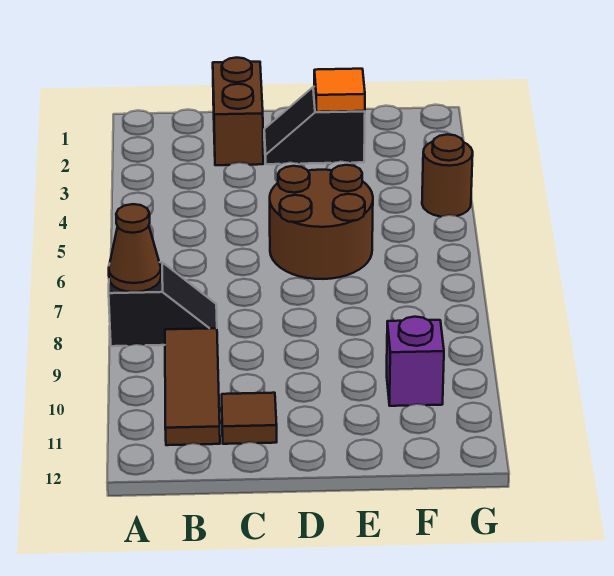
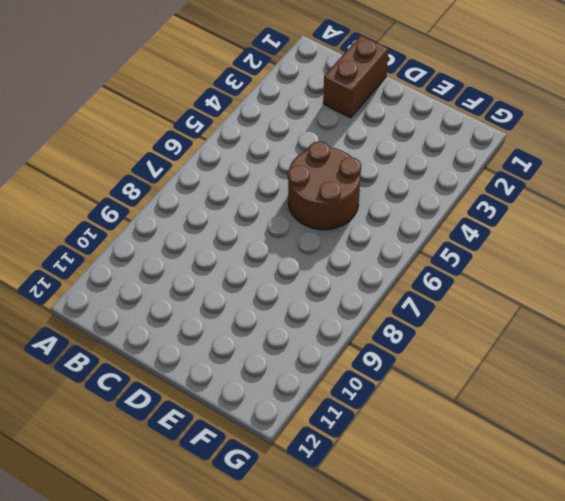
none -> black slope A8:B8 level 1 top A
none -> brown tile B9:B11 level 1

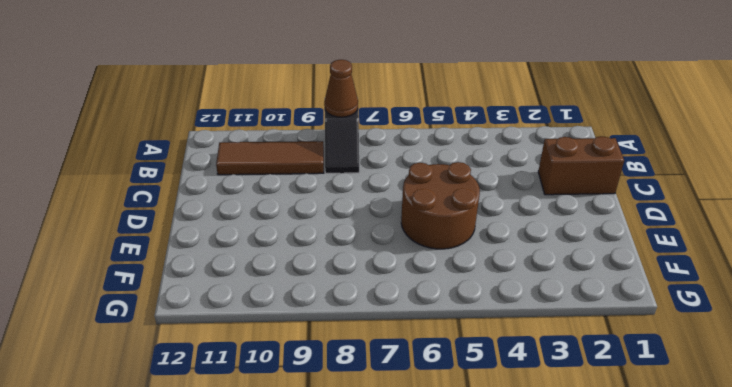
none -> brown tile C11 level 1
none -> black slope D2:E2 level 1 top E

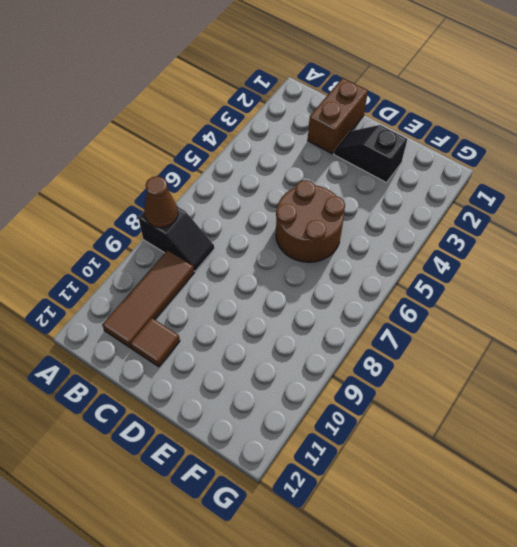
none -> purple brick F10 level 1
none -> brown round brick G4 level 1

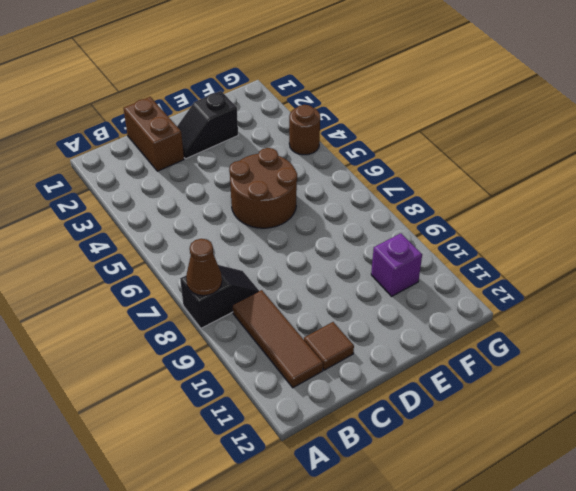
none -> orange tile E2 level 2

